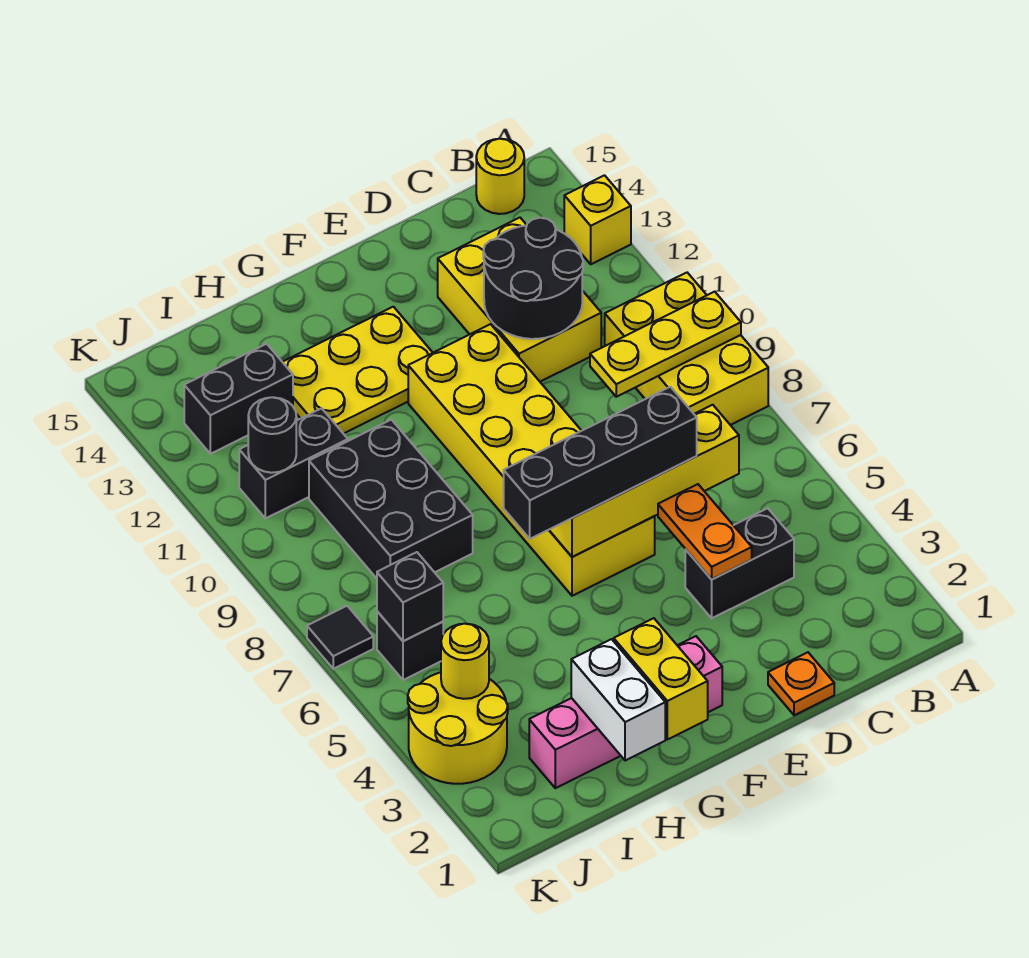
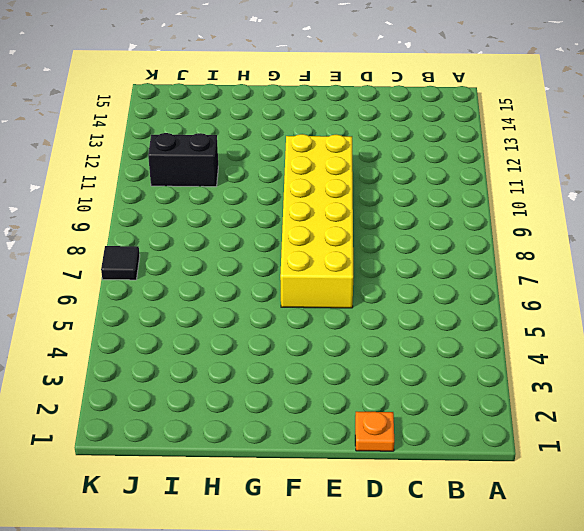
none -> yellow brick A8:B10 level 1
none -> yellow brick A13 level 1
none -> yellow round brick B15 level 1

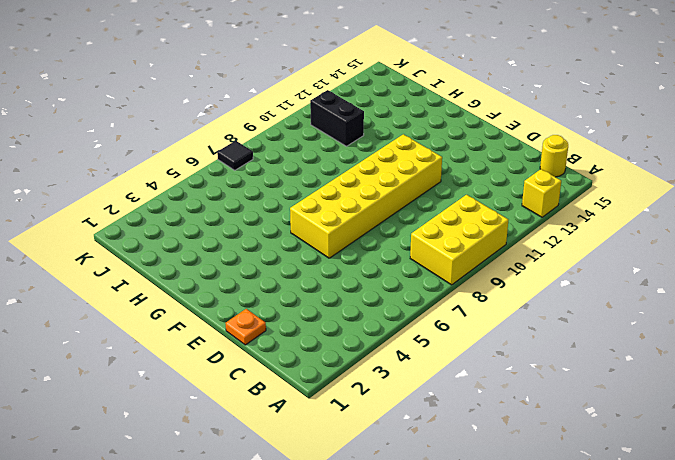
none -> black brick C4:D4 level 1
none -> yellow brick C11:D13 level 1
none -> pink brick F2:I2 level 1

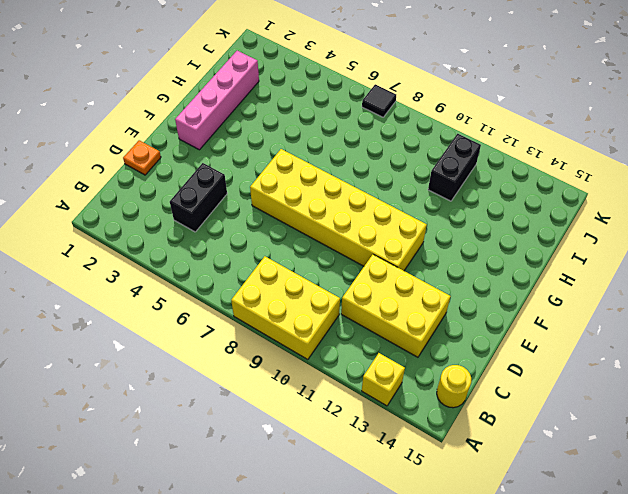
none -> yellow plate F12:H13 level 1
none -> black brick H8:I10 level 1
none -> black brick I13:J13 level 1

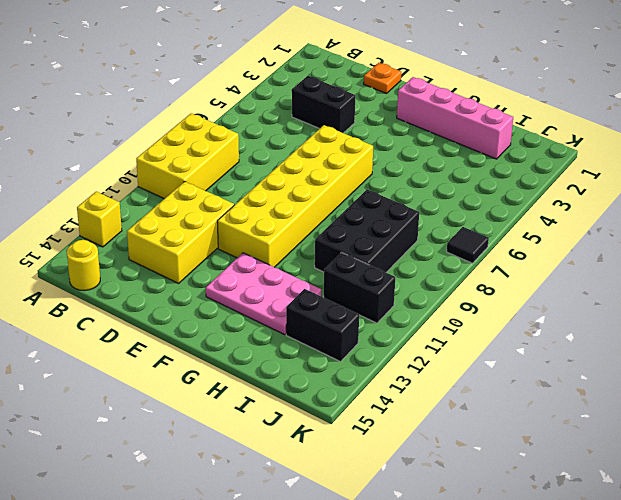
pink plate F12:H13 level 1 -> yellow plate F12:H13 level 1
none -> yellow round brick J3:K4 level 1
none -> black brick J6 level 1
none -> yellow plate A9:C9 level 2

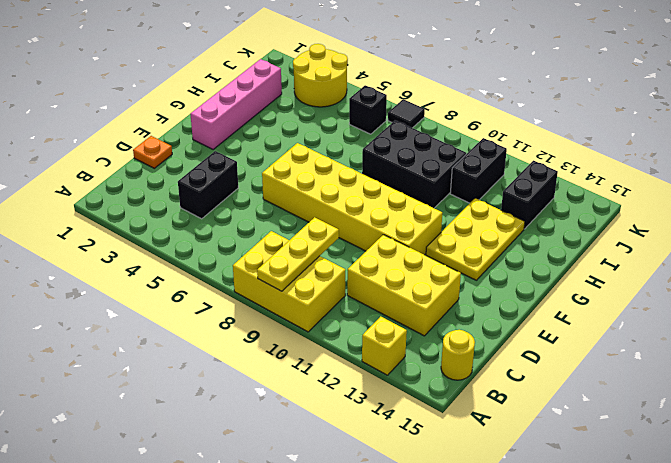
none -> yellow brick C6:F6 level 2
none -> black round brick C11:D12 level 2
none -> orange plate D4:D5 level 2

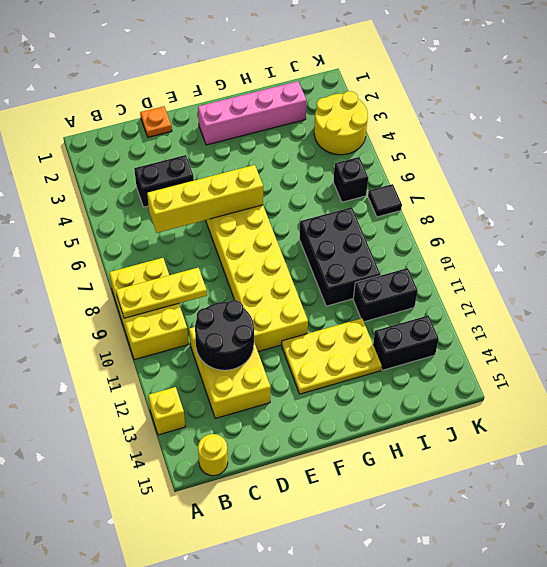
none -> orange plate D4:D5 level 2
none -> yellow brick G1:G2 level 2
none -> white brick H1:H2 level 2

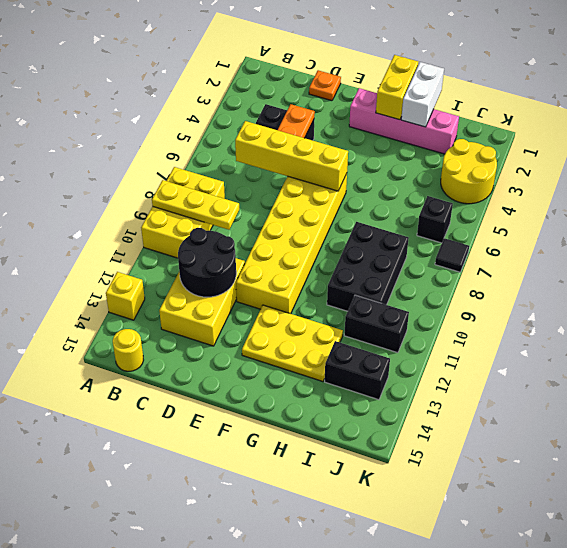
none -> yellow round brick J4 level 2
none -> black brick J6 level 2
none -> black round brick J11 level 2

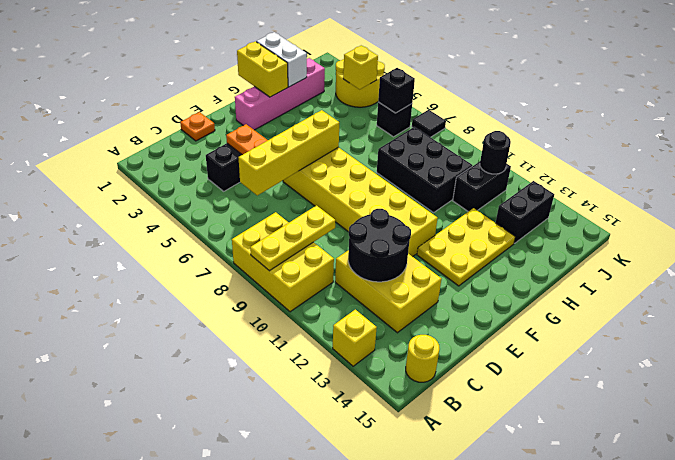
yellow brick J4 level 2 -> yellow round brick J4 level 2
none -> black brick D6:G6 level 3

